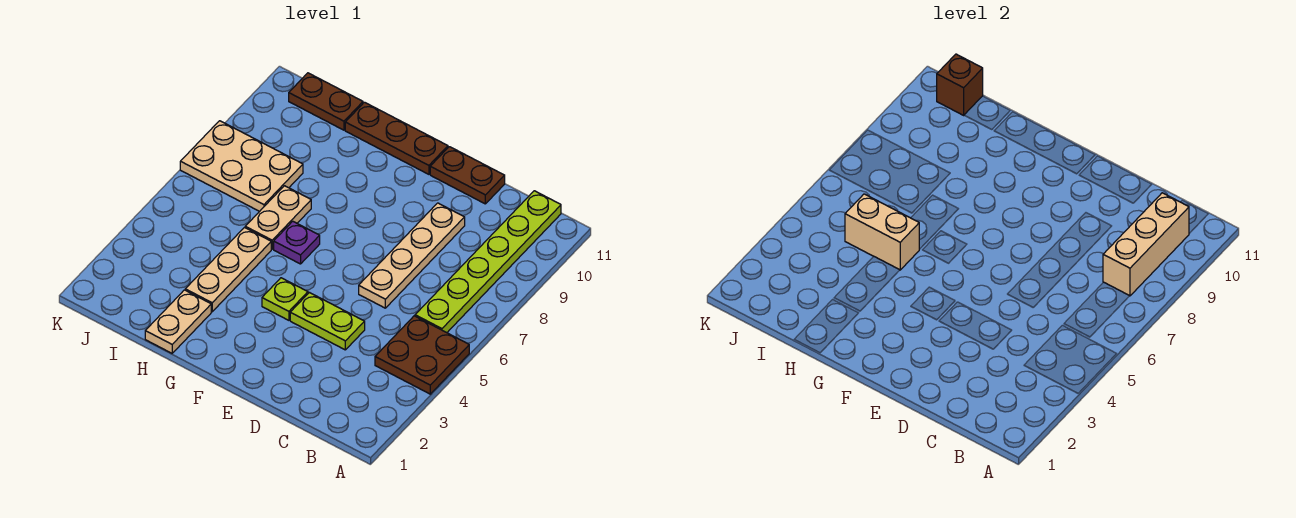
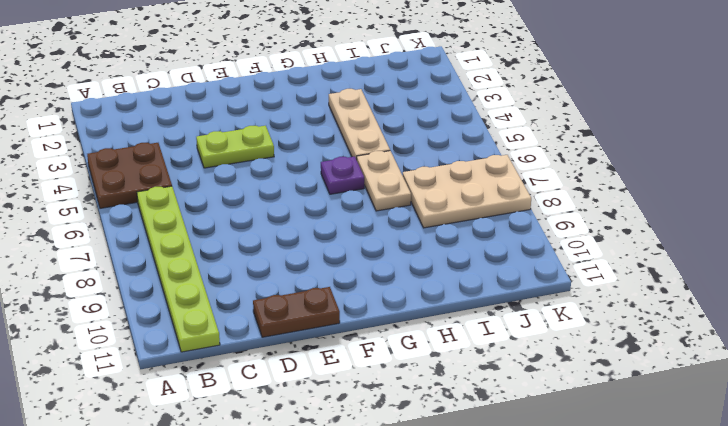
none -> tan plate D6:D9 level 1
none -> lime plate F4 level 1
none -> brown plate F11:H11 level 1

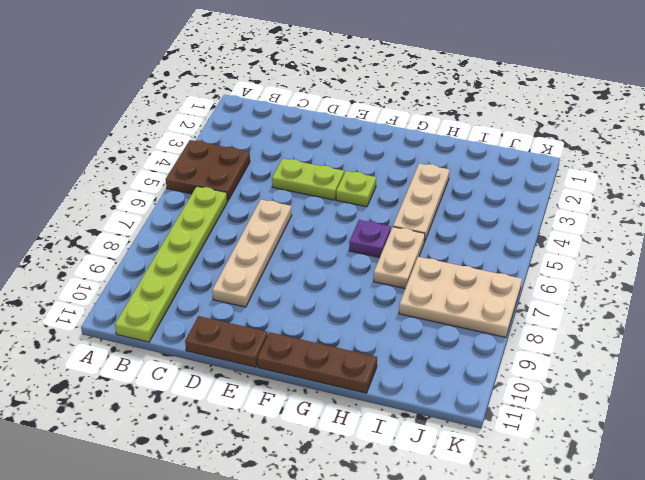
none -> tan plate H1:H2 level 1
none -> brown plate I11:J11 level 1
none -> tan brick B8:B10 level 2

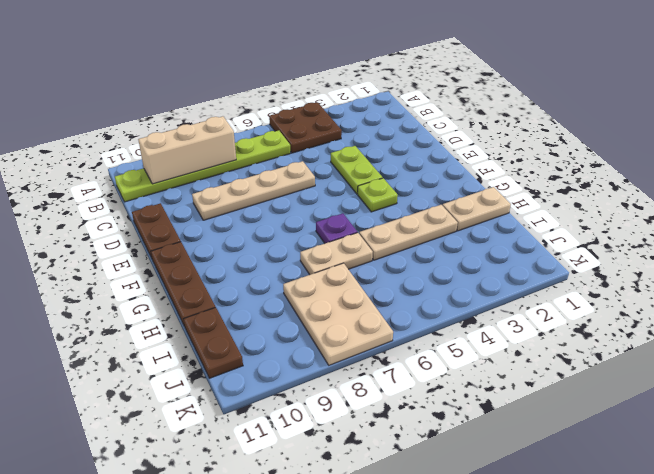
none -> tan brick H5:I5 level 2
none -> brown brick J11 level 2

